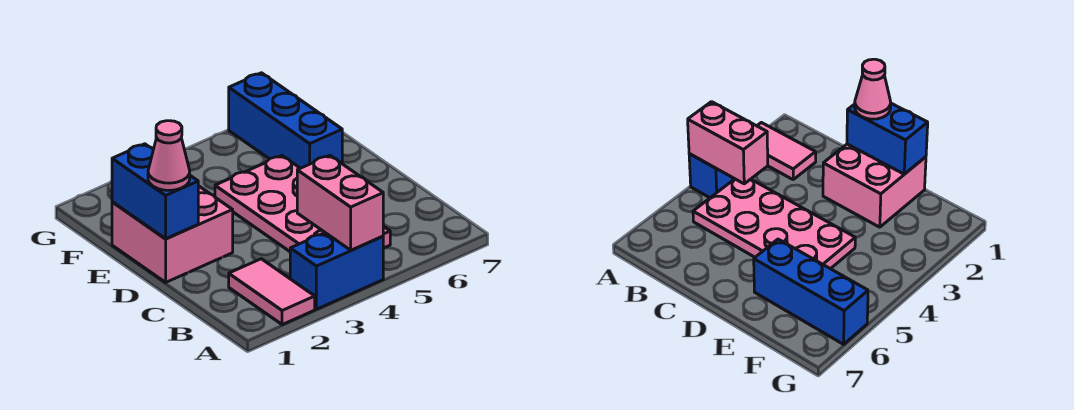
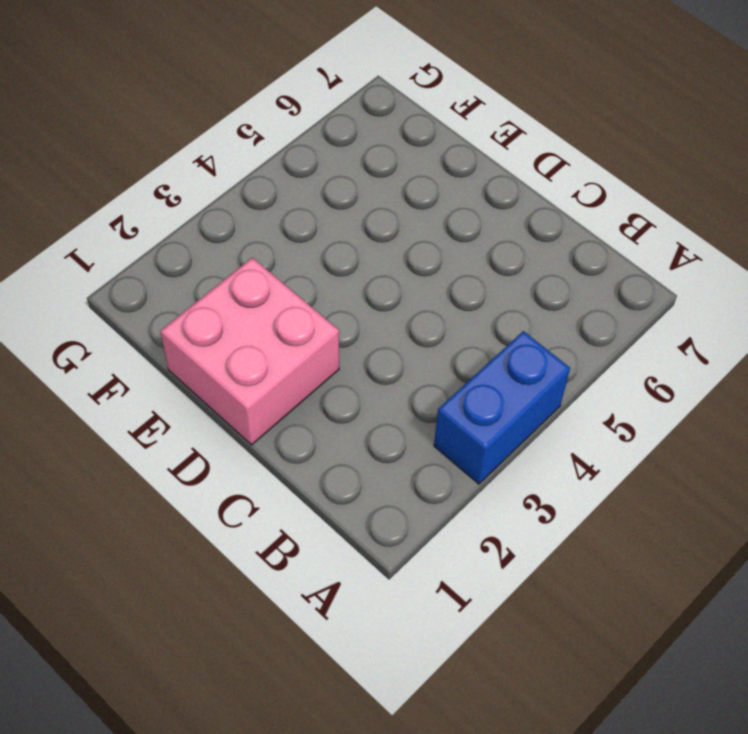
none -> pink tile A2:B2 level 1
none -> pink plate B4:E5 level 1

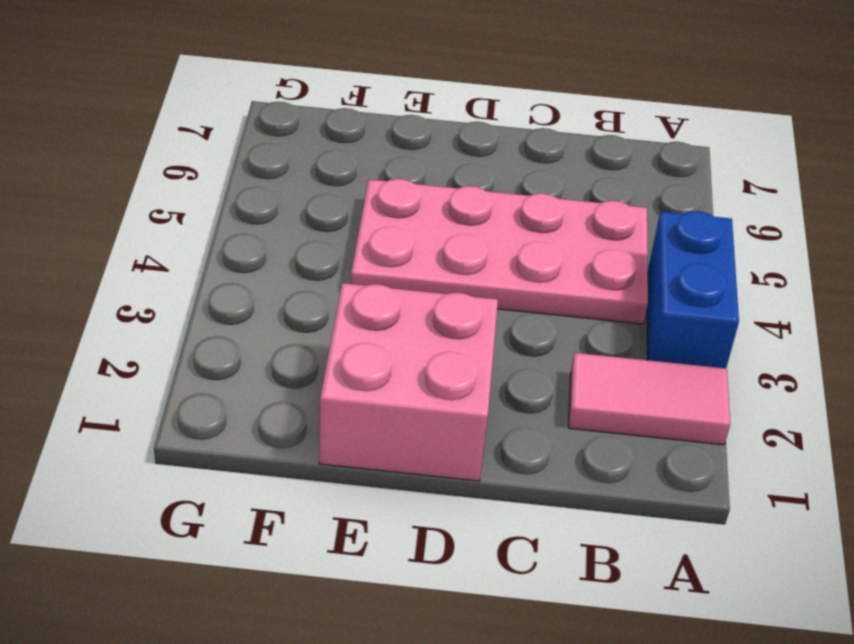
none -> blue brick E6:G6 level 1
none -> pink brick A4:B4 level 2

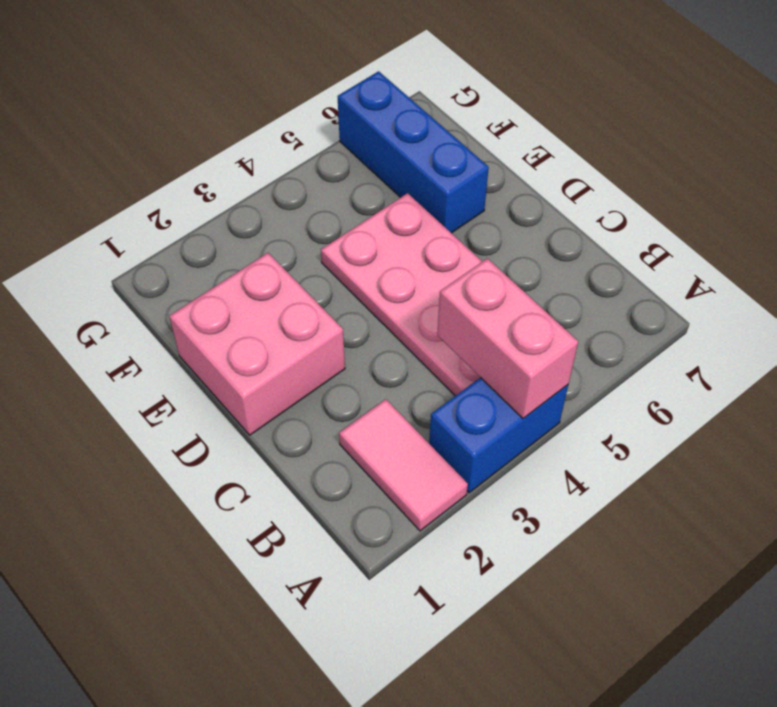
none -> blue brick D1:E1 level 2
none -> pink cone D1 level 3

